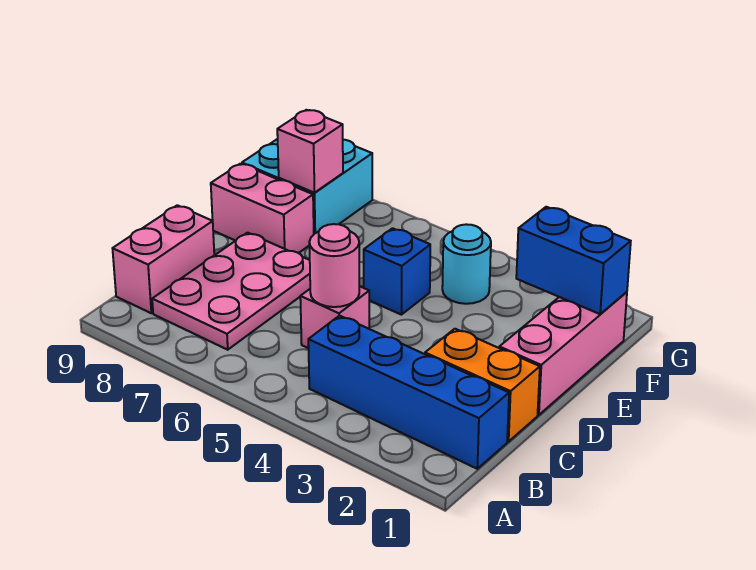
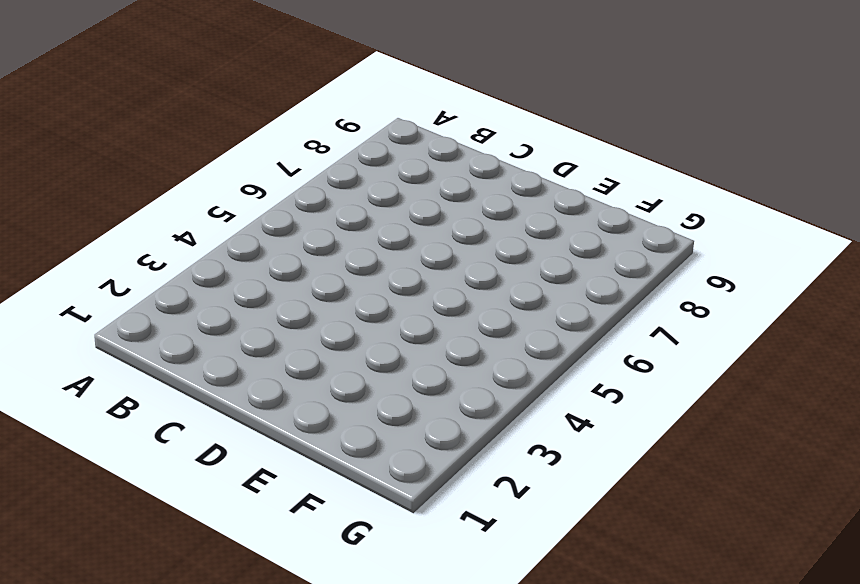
none -> blue brick B1:B4 level 1
none -> pink plate B7:D8 level 1
none -> pink brick B9:C9 level 1

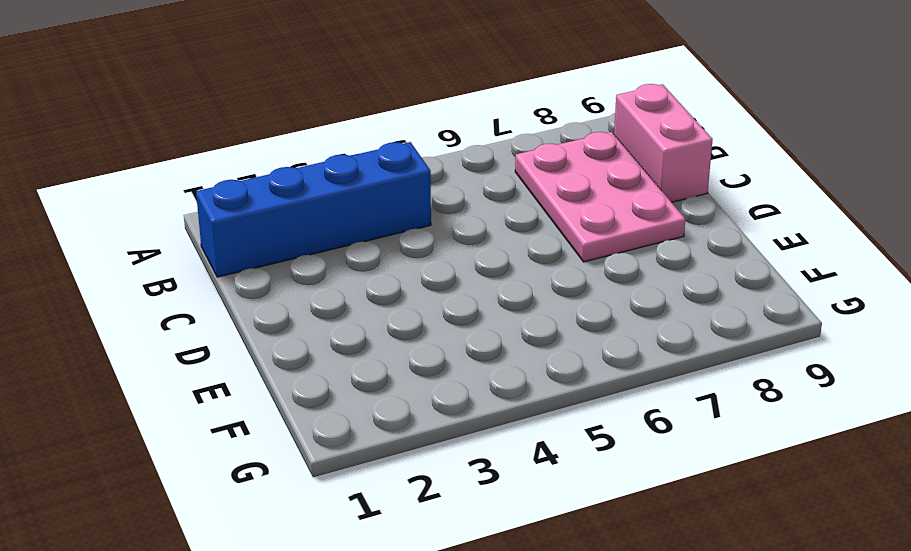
none -> orange brick C1:C2 level 1
none -> pink brick C5 level 1
none -> pink brick D1:F1 level 1

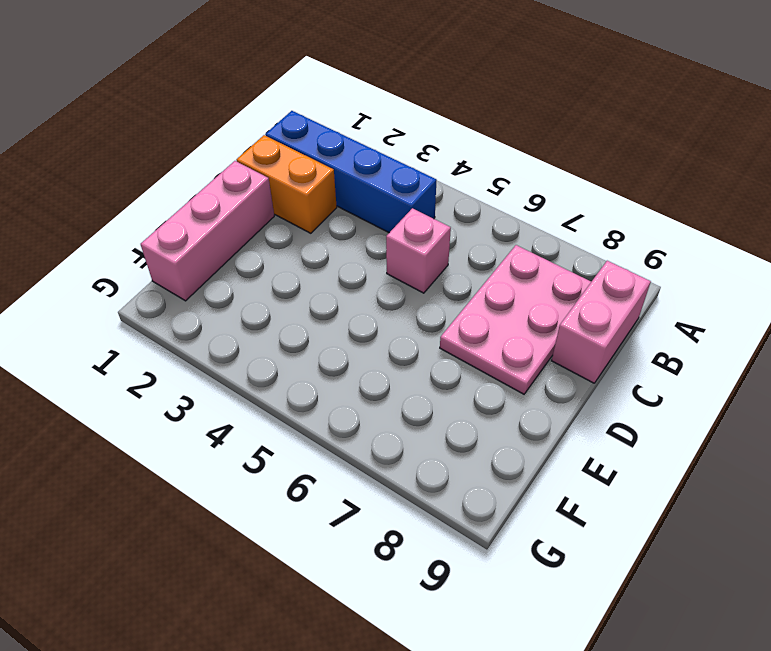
none -> blue brick E5 level 1
none -> pink brick E8:E9 level 1
none -> cyan round brick F4 level 1

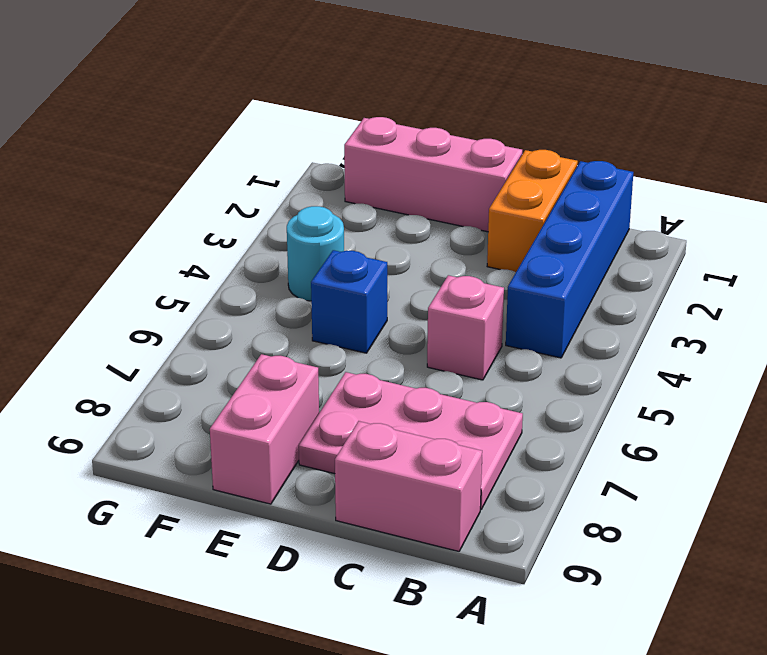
none -> cyan brick F8:G9 level 1
none -> pink round brick C5 level 2
none -> blue brick F1:F2 level 2

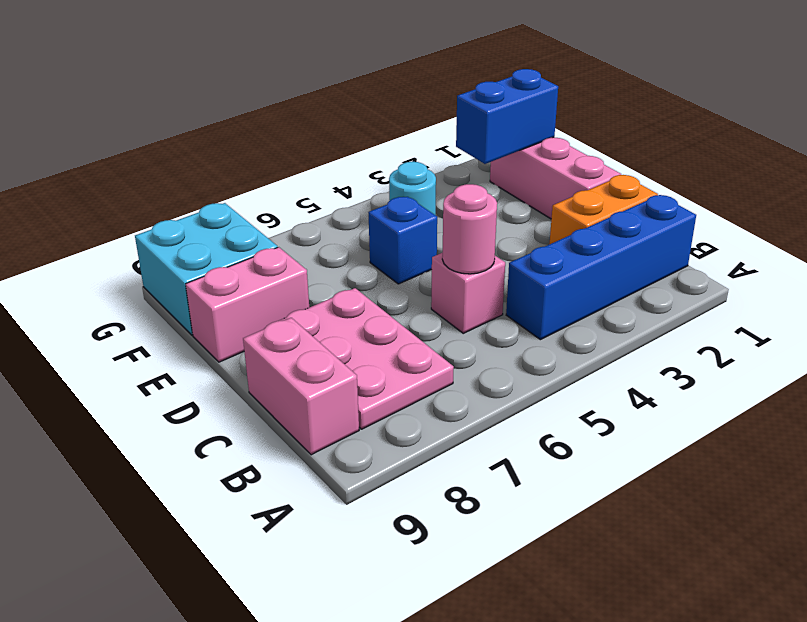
none -> pink brick F8 level 2

